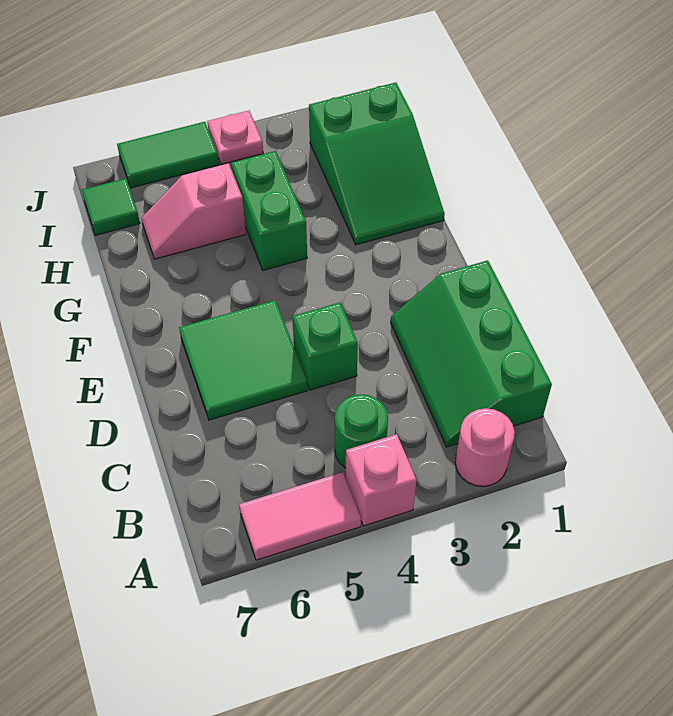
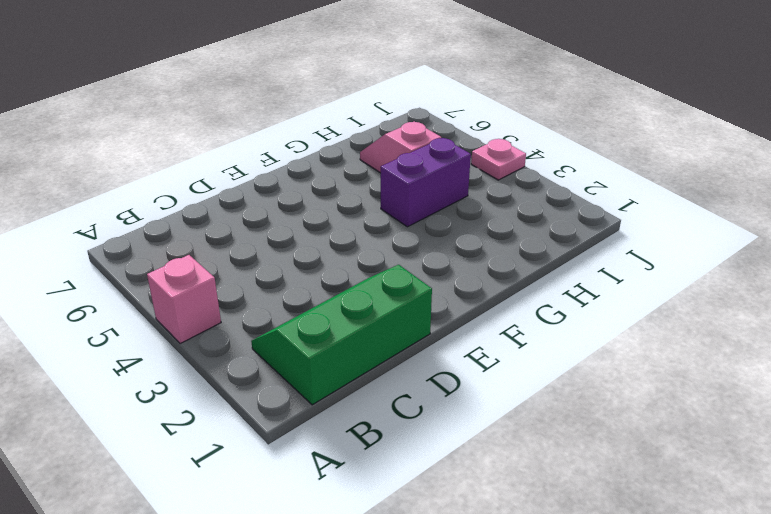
purple brick G4:H4 level 1 -> green brick G4:H4 level 1
none -> pink round brick A2 level 1
none -> pink tile A5:A6 level 1
none -> green round brick B4 level 1

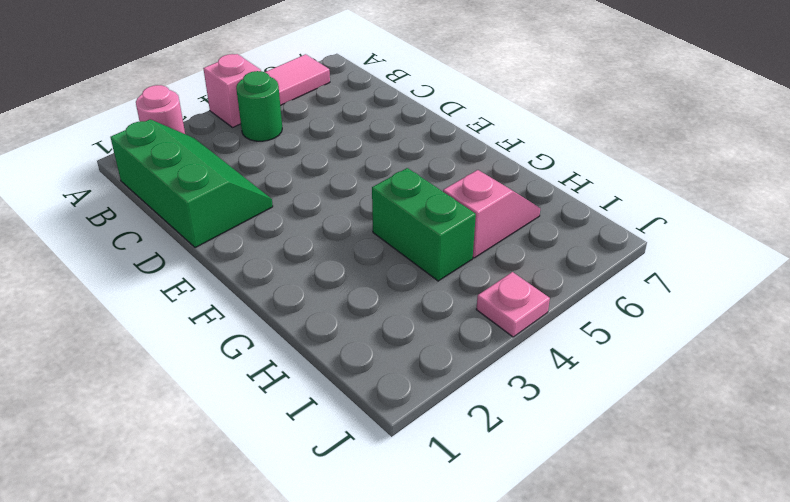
none -> green brick D4 level 1
none -> green tile D5:E6 level 1
none -> green slope G1:I2 level 1 top I

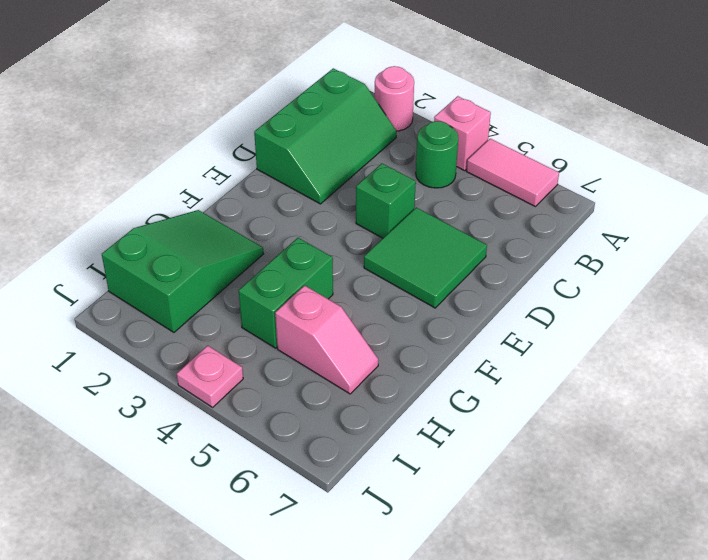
none -> green tile I7 level 1
none -> green tile J5:J6 level 1

